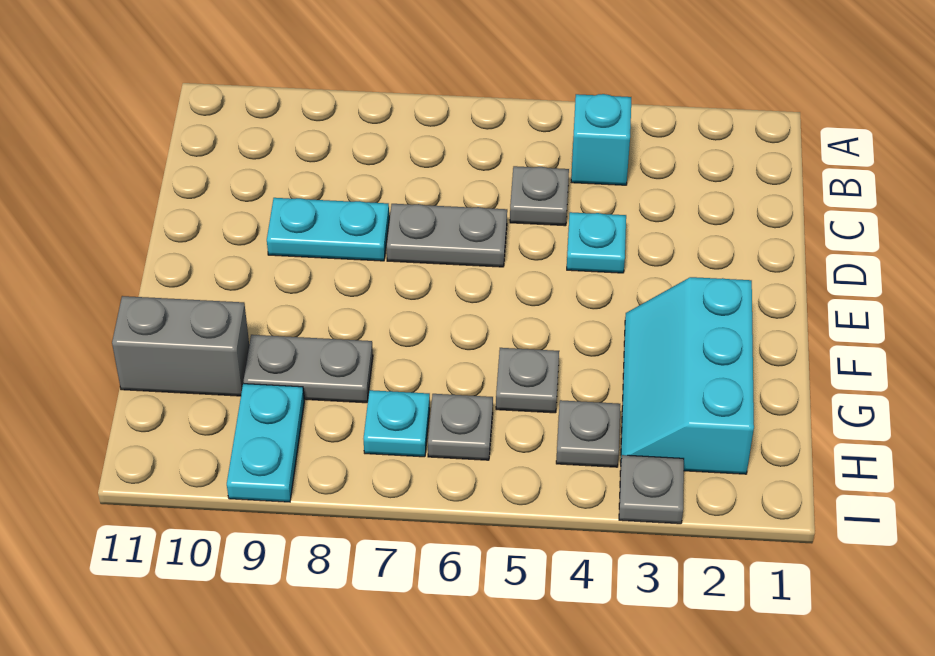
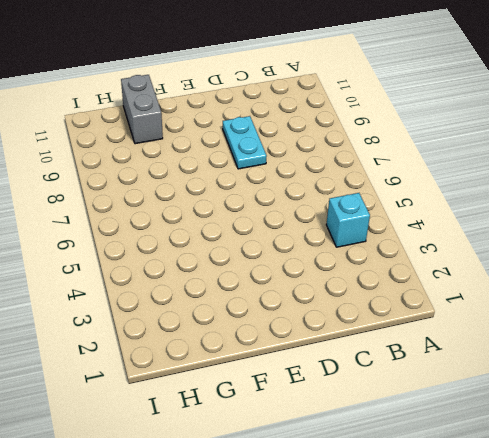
none -> grey plate C5 level 1
none -> cyan plate D4 level 1
none -> grey plate D6:D7 level 1

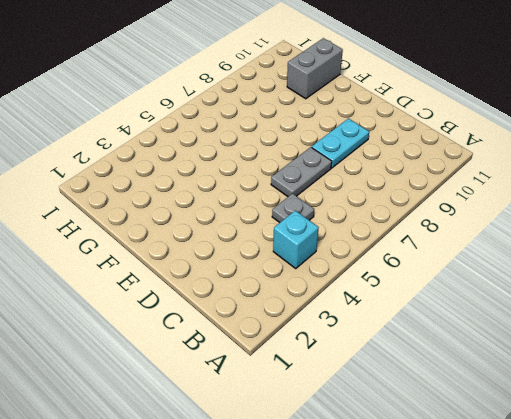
none -> cyan plate D4 level 1
none -> cyan slope F2:H3 level 1 top 2
none -> grey plate G5 level 1

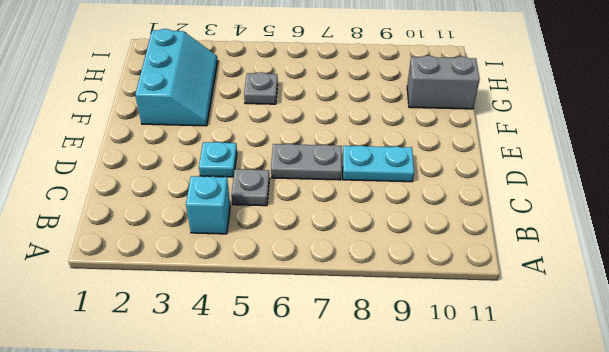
none -> grey plate G8:G9 level 1
none -> grey plate H4 level 1
none -> grey plate H6 level 1

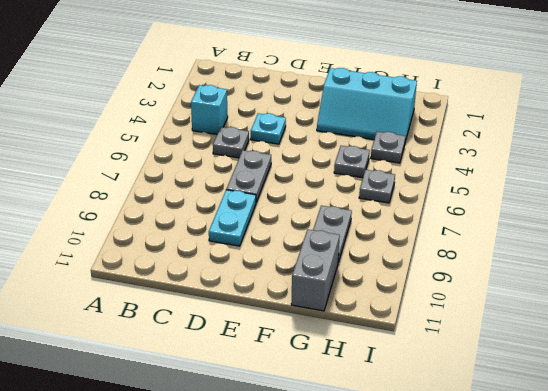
none -> cyan plate H7 level 1
none -> cyan plate H9:I9 level 1
none -> grey plate I3 level 1

